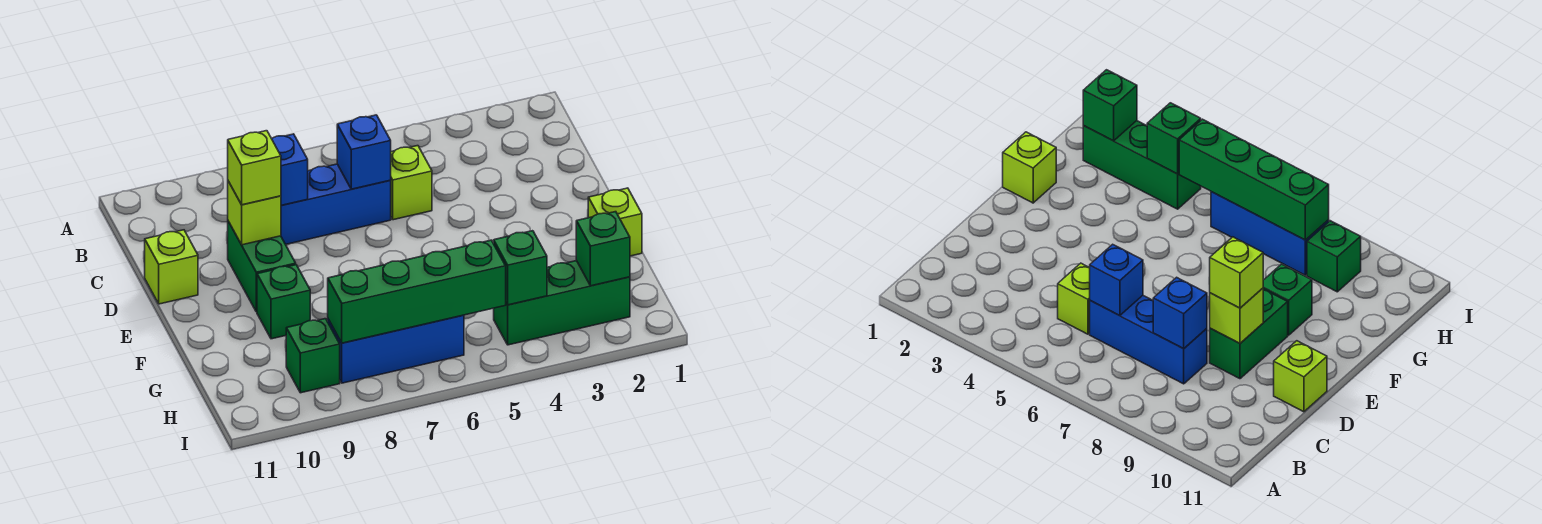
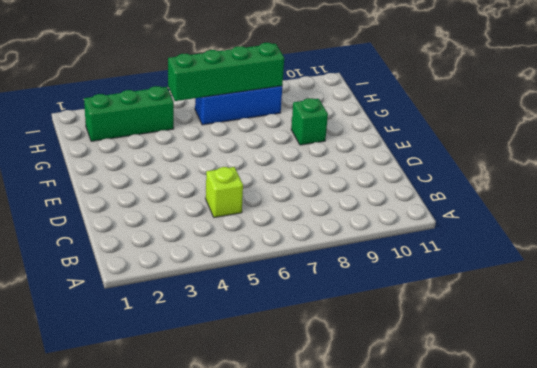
none -> blue brick C6:C8 level 1
none -> green brick D9:E9 level 1
none -> lime brick D11 level 1

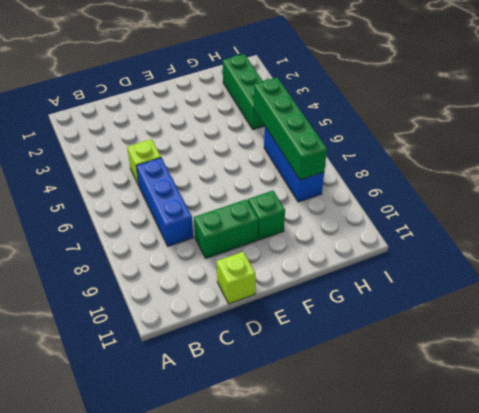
none -> lime brick F1 level 1
none -> green brick H9 level 1
none -> blue brick C6 level 2

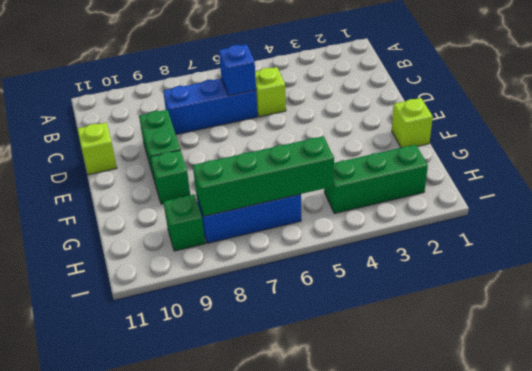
none -> blue brick C8 level 2
none -> lime brick D9 level 2
none -> green brick H2 level 2

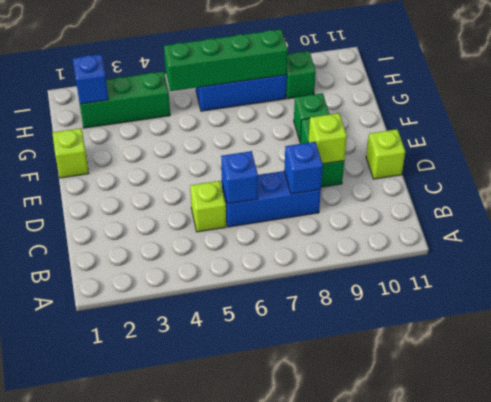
blue brick H2 level 2 -> green brick H2 level 2
none -> green brick H4 level 2
none -> lime brick D9 level 3

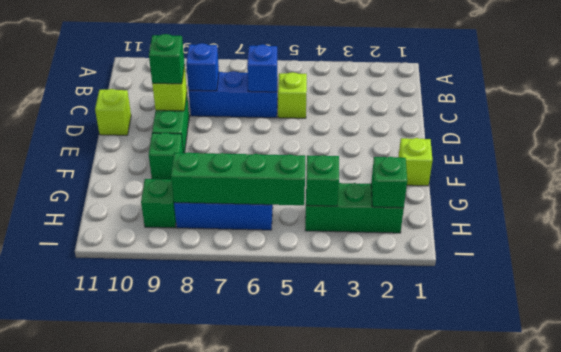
green brick D9 level 3 -> lime brick D9 level 3

